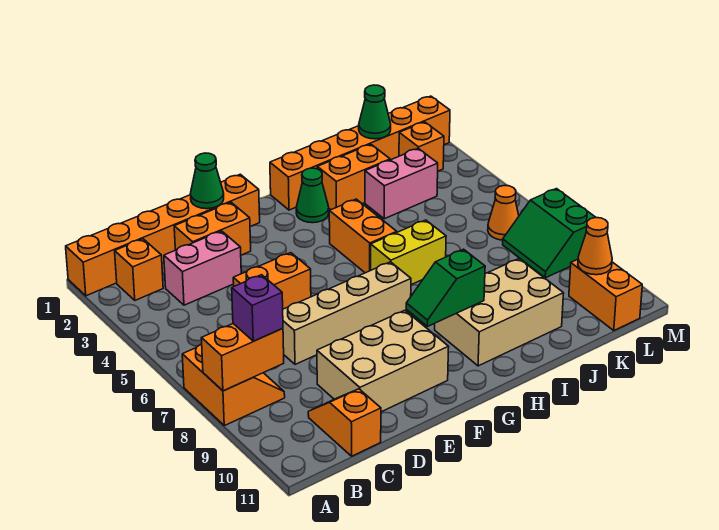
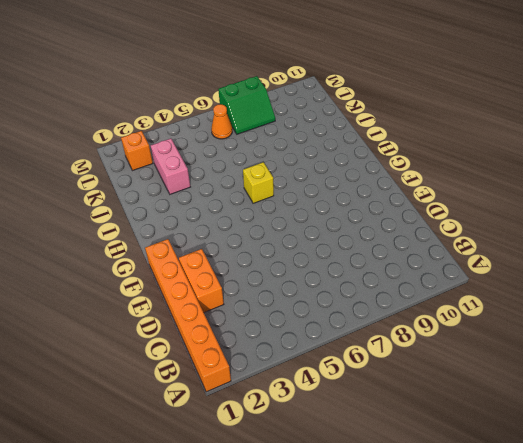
yellow brick H6 level 1 -> yellow brick H6:I6 level 1
none -> orange slope A7:B8 level 1 top A
none -> orange brick B2 level 1
none -> pink brick C3:D3 level 1

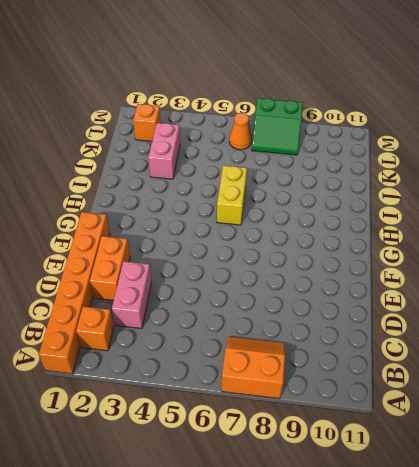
none -> orange slope C10:C11 level 1 top 11
none -> orange brick D5:E5 level 1
none -> tan brick D7:G7 level 1

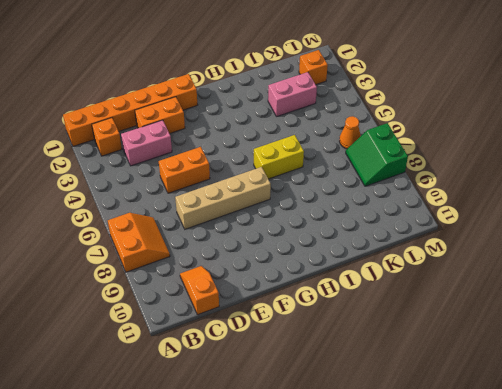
none -> tan brick D9:F10 level 1
none -> orange brick H1:M1 level 1
none -> green cone H2 level 1

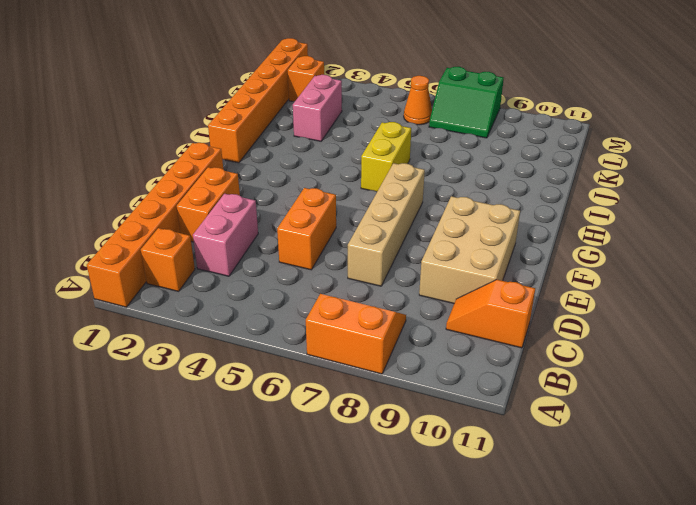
none -> green cone H2 level 1
none -> orange brick H4:H5 level 1
none -> tan brick H9:J10 level 1

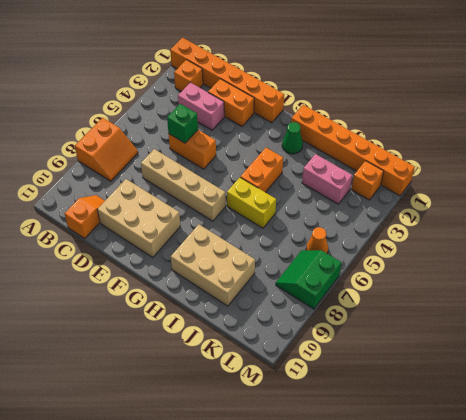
green brick D5 level 2 -> none
none -> orange brick I2:J2 level 1
none -> orange brick L10:L11 level 1
none -> orange brick A8:B8 level 2

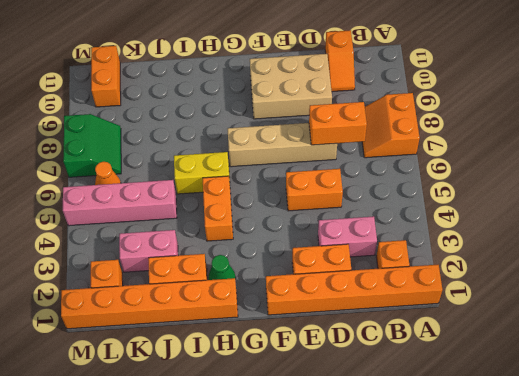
orange brick C7:D7 level 2 -> orange brick A8:B8 level 2
pink brick J5:M5 level 1 -> none
none -> tan brick H9:J10 level 1
none -> green cone E1 level 2
none -> green slope G9:H9 level 2 top H

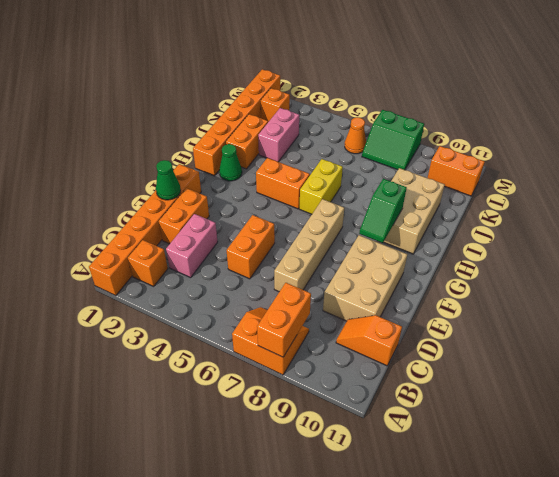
none -> green cone K1 level 2
none -> orange cone L10 level 2
none -> purple brick B8 level 3

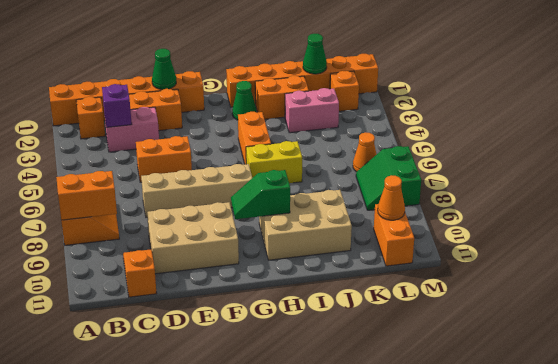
purple brick C3 level 2 -> purple brick B8 level 3

